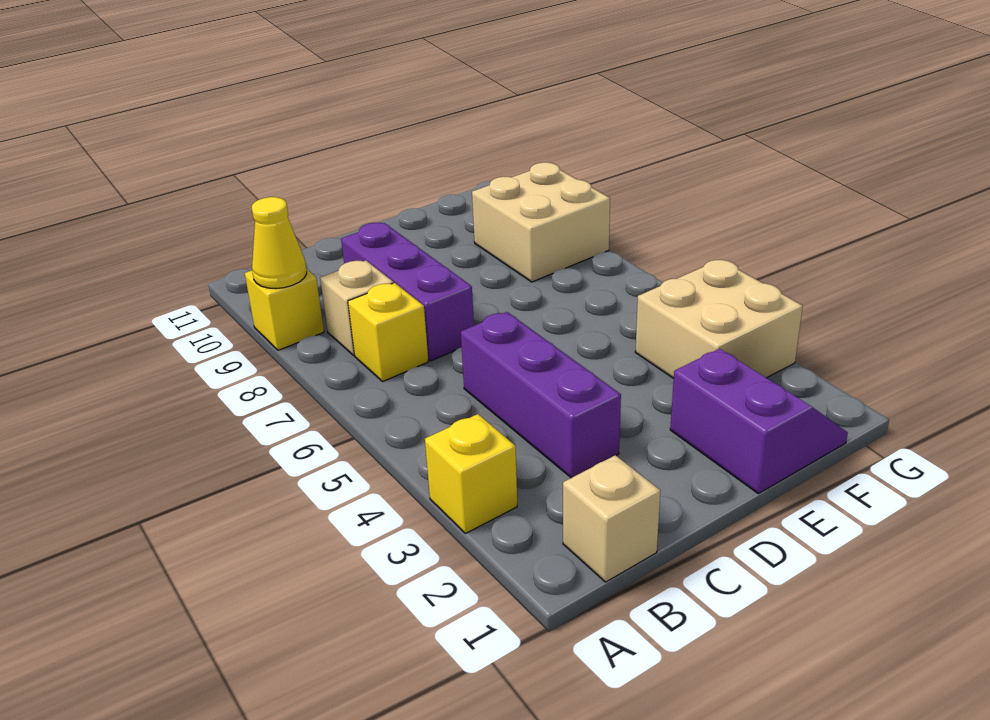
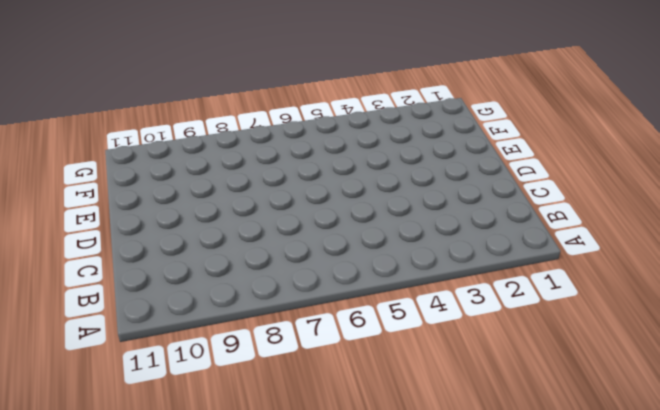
none -> yellow brick A3 level 1
none -> yellow brick A9 level 1

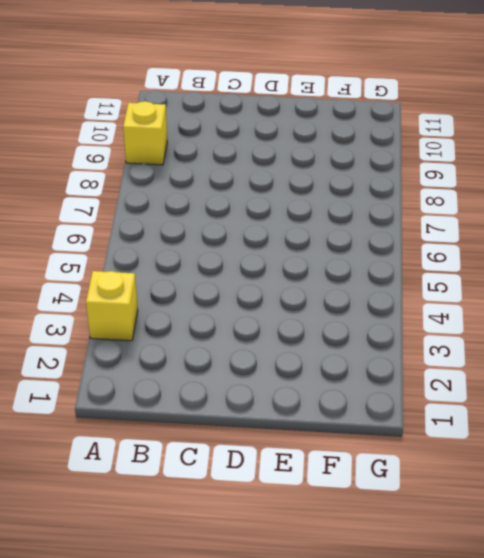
none -> tan brick B1 level 1
none -> yellow brick B7 level 1

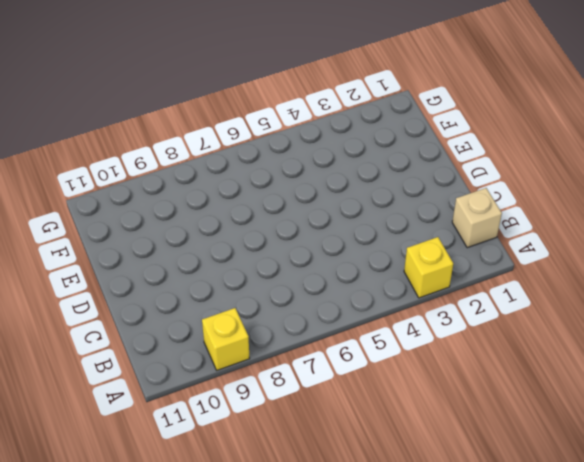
none -> yellow brick B7 level 1
none -> tan brick B8 level 1

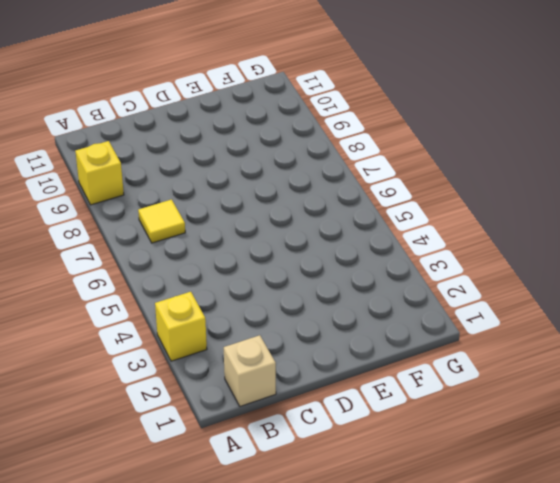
yellow tile B7 level 1 -> yellow brick B7 level 1
none -> tan brick B8 level 1
none -> purple brick C3:C5 level 1

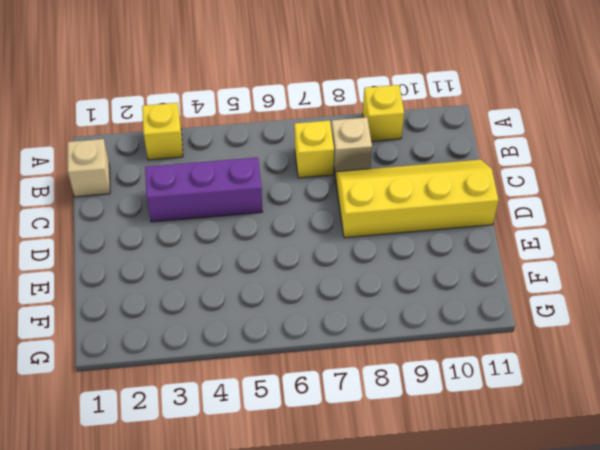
yellow slope C8:D11 level 1 top D -> purple brick C7:C9 level 1
none -> purple slope E1:F2 level 1 top E
none -> tan brick F3:G4 level 1

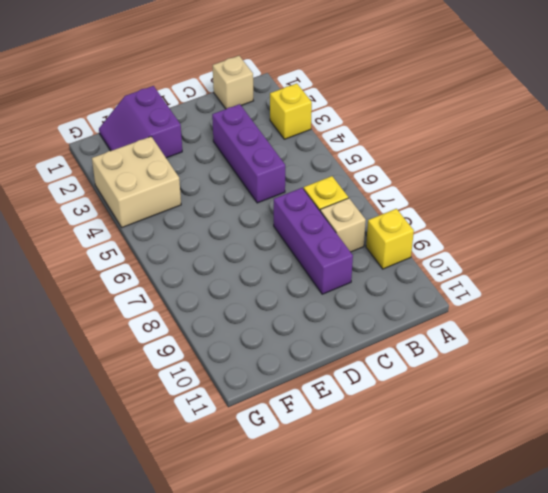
none -> tan brick F8:G9 level 1
none -> yellow cone A9 level 2

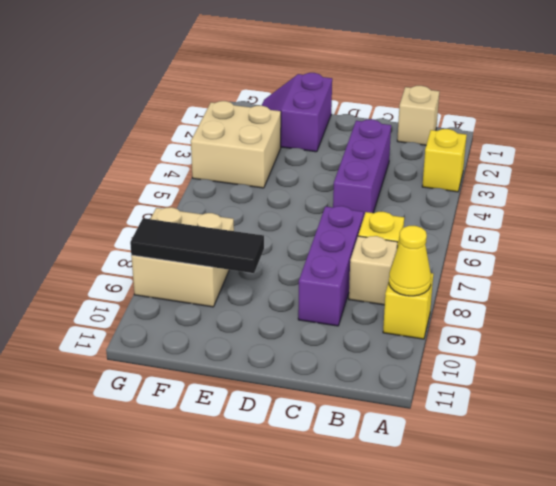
black tile E9:G9 level 2 -> none

